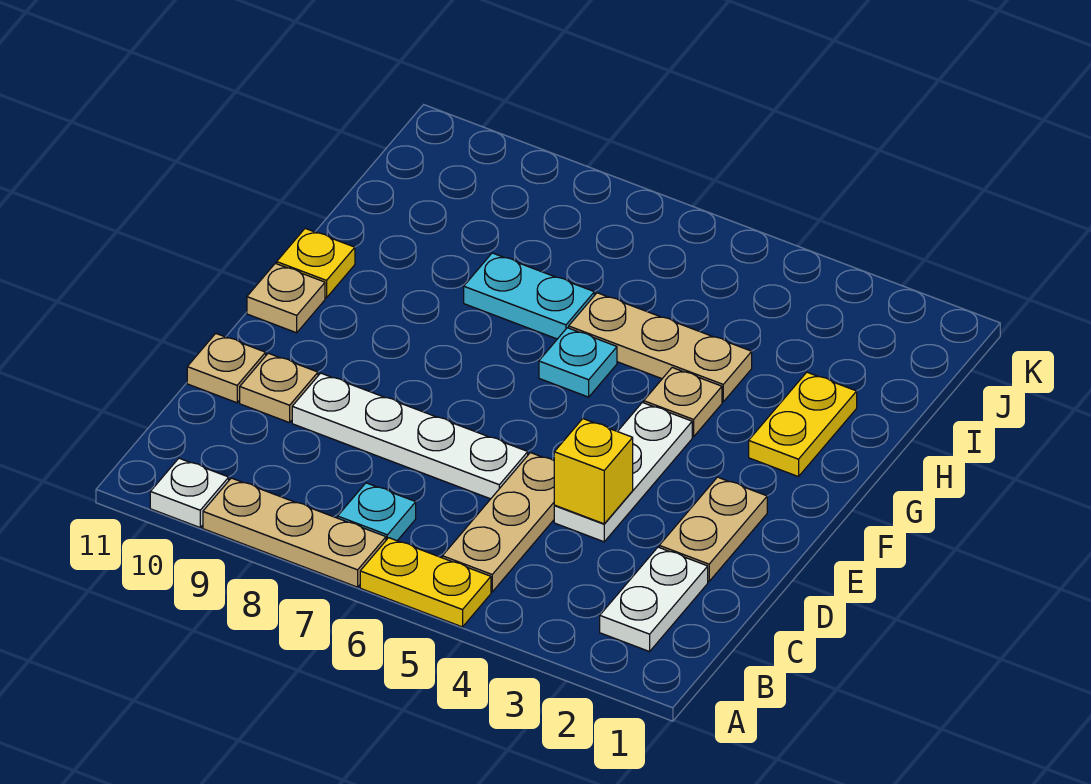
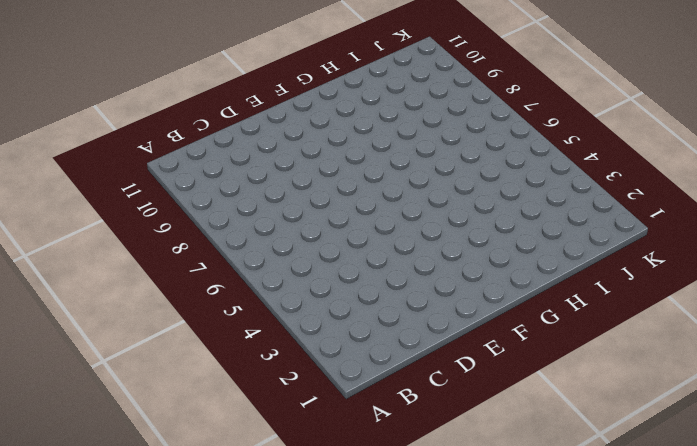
none -> yellow plate A5:A6 level 1
none -> tan plate A7:A9 level 1
none -> white plate A10 level 1

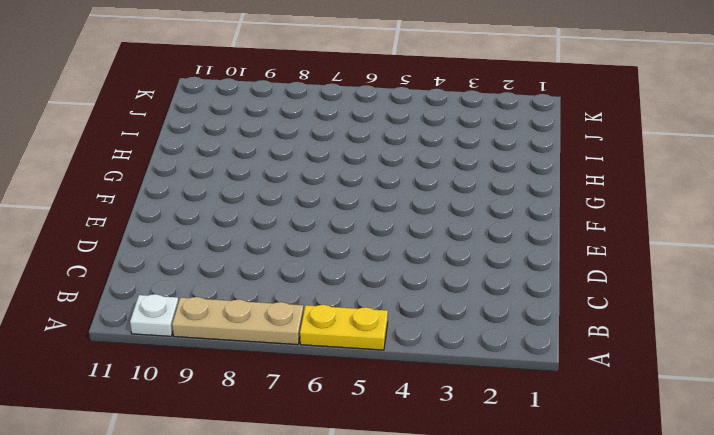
none -> white plate B2:C2 level 1
none -> tan plate B5:D5 level 1
none -> cyan plate B7 level 1

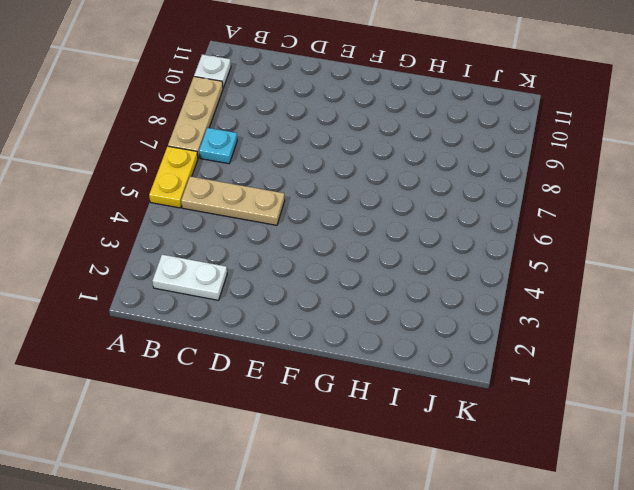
none -> tan plate D2:E2 level 1
none -> white plate D4:F4 level 1
none -> white plate D6:D9 level 1

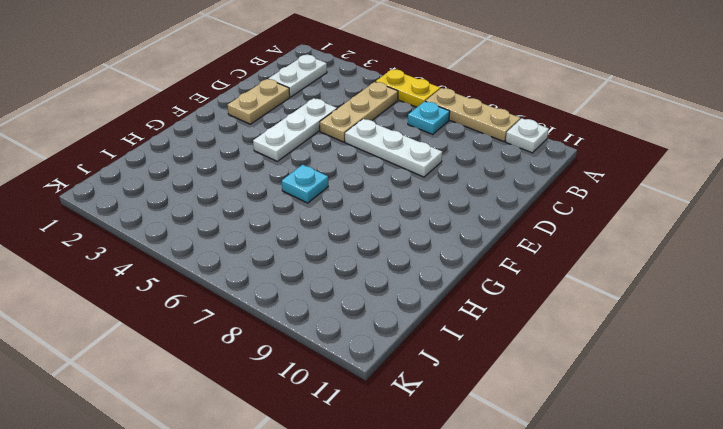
white plate D6:D8 level 1 -> white plate D6:D9 level 1
none -> tan plate D10 level 1
none -> tan plate D11 level 1
none -> tan plate F11 level 1

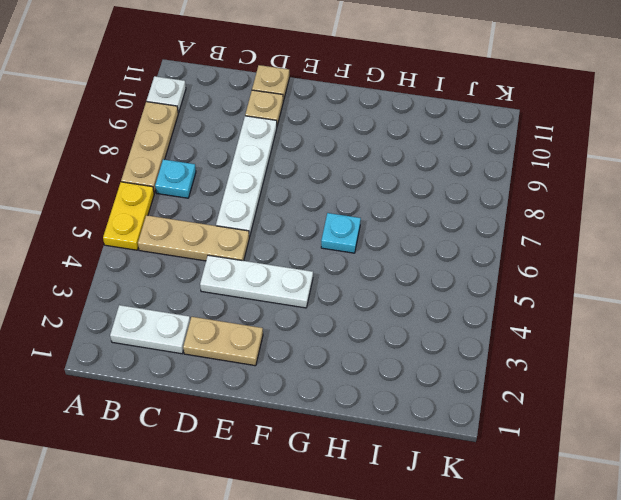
none -> tan plate F11 level 1
none -> yellow plate G2:H2 level 1
none -> tan plate G4 level 1

